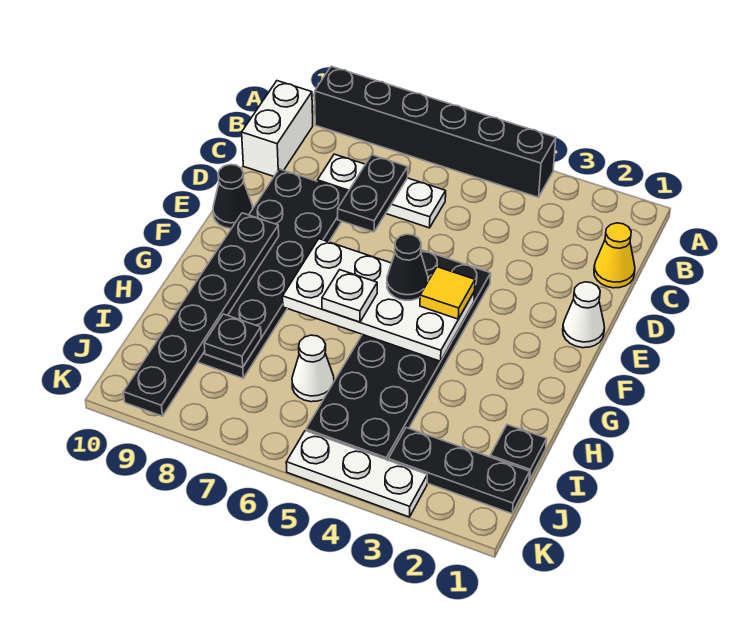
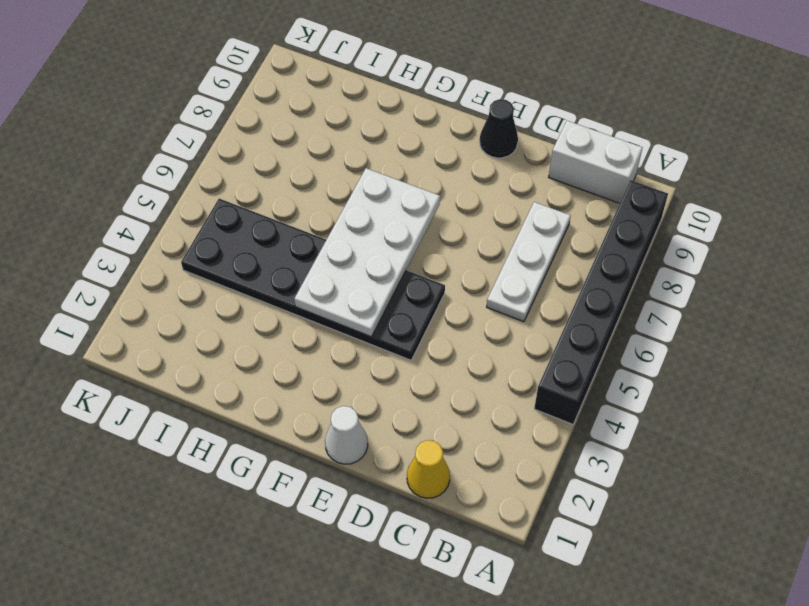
none -> black plate D8:I9 level 1
none -> black plate I1 level 1
none -> white cone I6 level 1

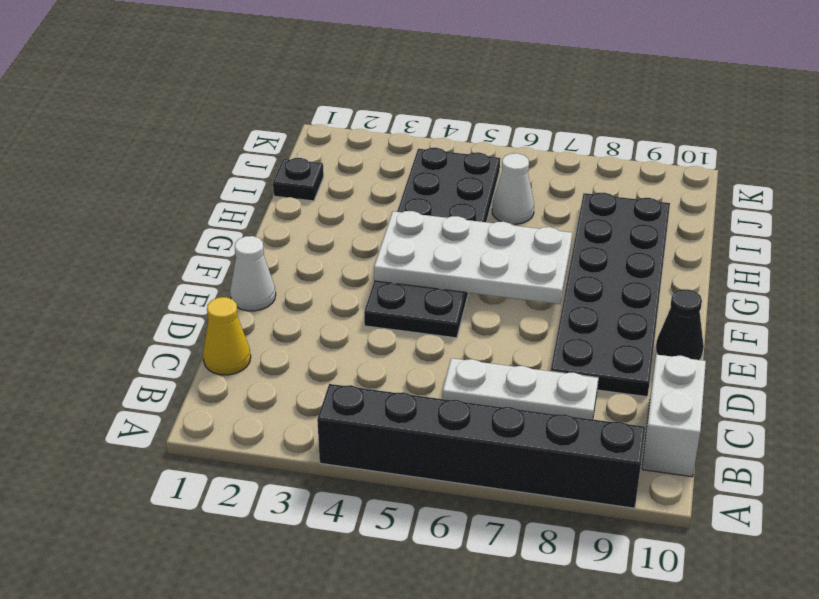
none -> black plate J1:J3 level 1
none -> white plate K3:K5 level 1
none -> black plate C7:D7 level 2

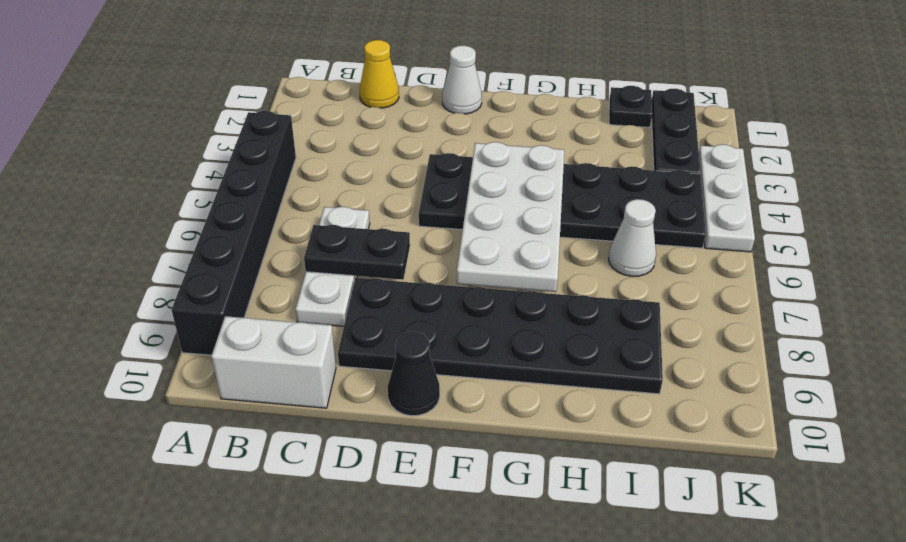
none -> black plate F9:K9 level 2
none -> black plate I8 level 2
none -> yellow tile F4 level 3

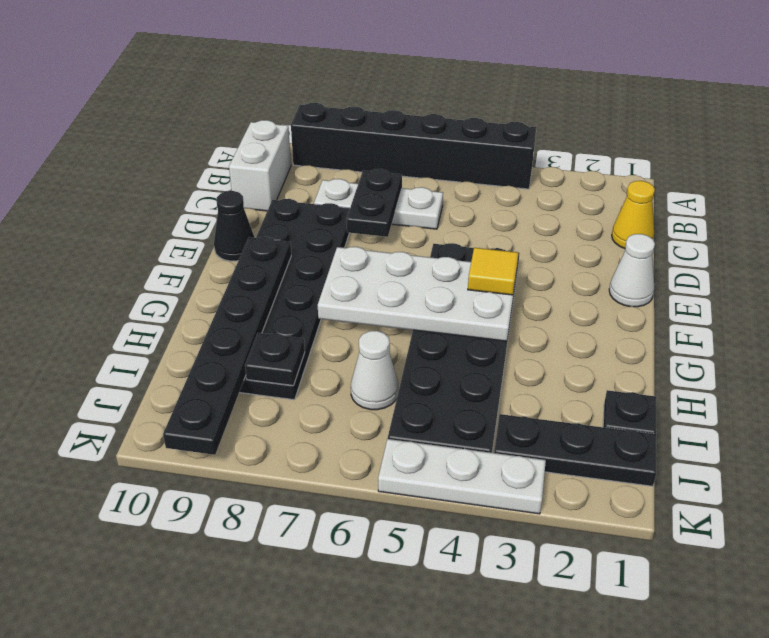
none -> black cone F5 level 3
none -> white plate G6 level 3

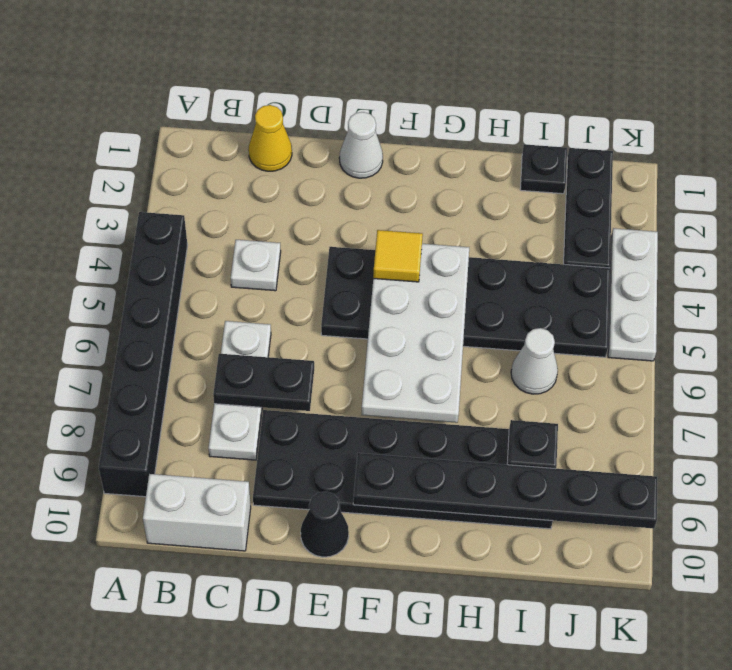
white plate C4 level 1 -> white plate G6 level 3
none -> black cone F5 level 3

